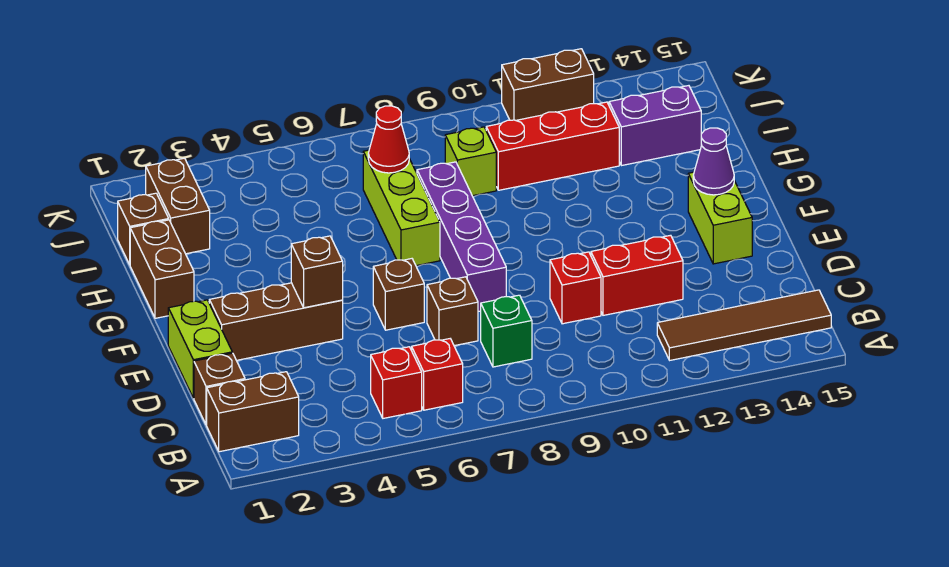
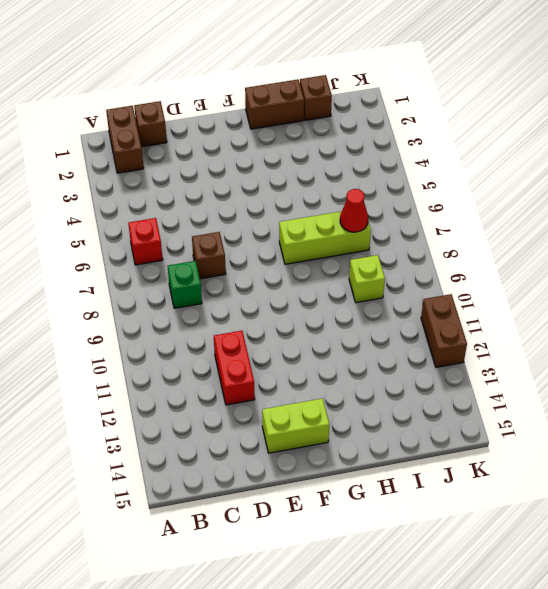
none -> red brick B5 level 1
none -> brown tile B12:B15 level 1
none -> lime brick D1:E1 level 1

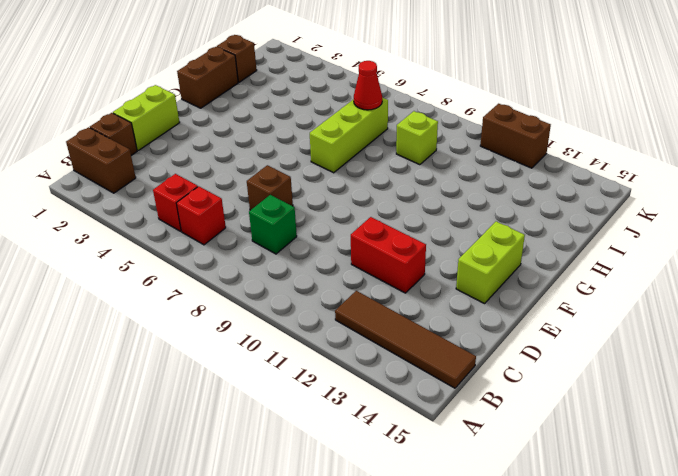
none -> red brick D10 level 1
none -> brown brick E2:E4 level 1
none -> brown brick E6 level 1

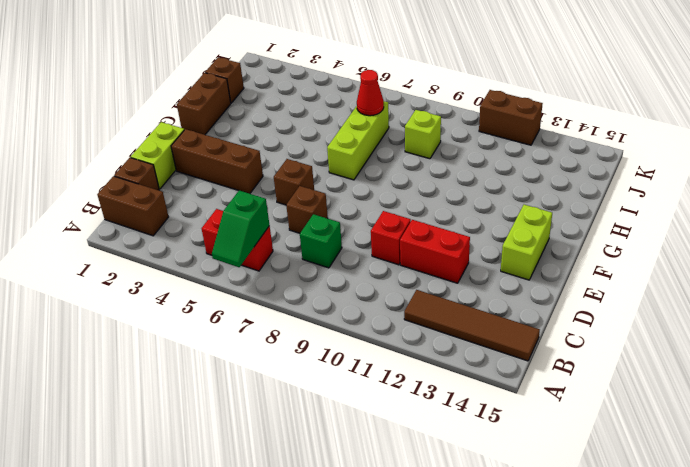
green slope A6:B6 level 2 top B -> none
none -> purple brick E8:H8 level 1
none -> brown brick I2:J2 level 1
none -> red brick I10:I12 level 1

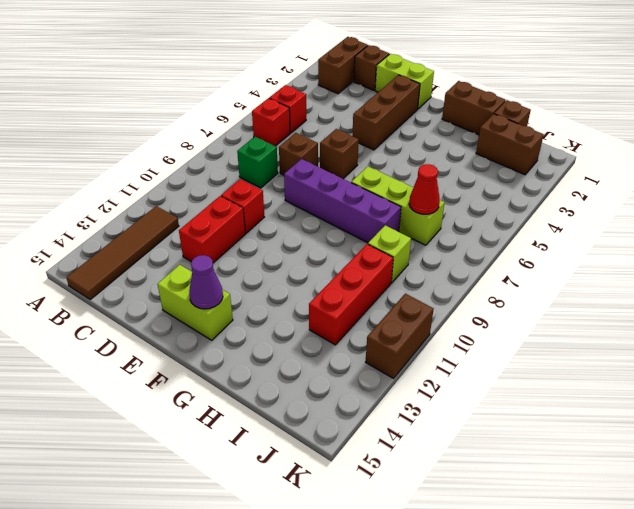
none -> purple brick I13:I14 level 1
none -> brown brick E4 level 2

